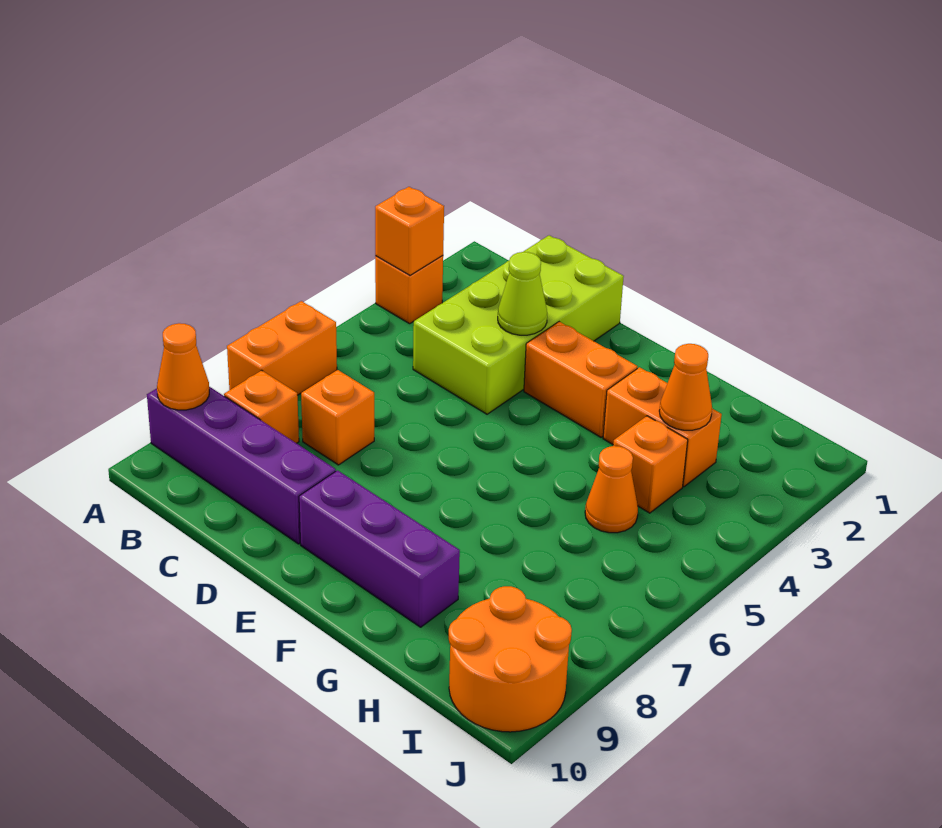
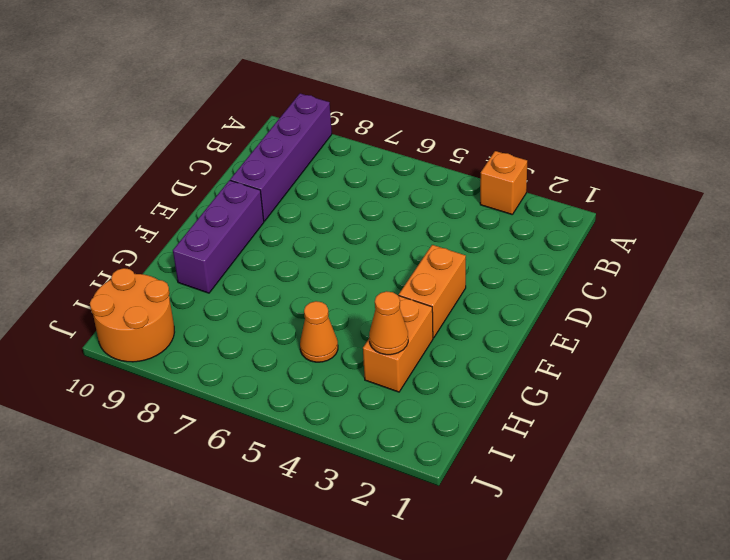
none -> orange brick A6:A7 level 1
none -> orange brick B8 level 1
none -> lime brick C1:D4 level 1

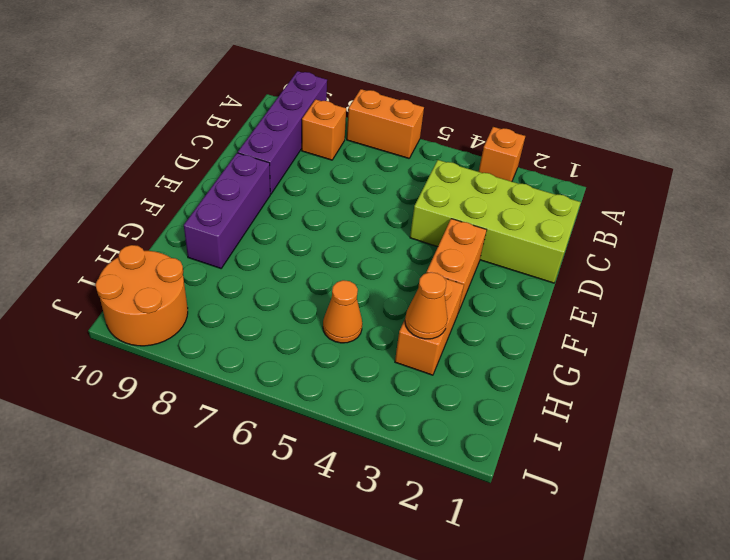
none -> orange brick C7 level 1
none -> orange brick H4 level 1
none -> orange brick A3 level 2

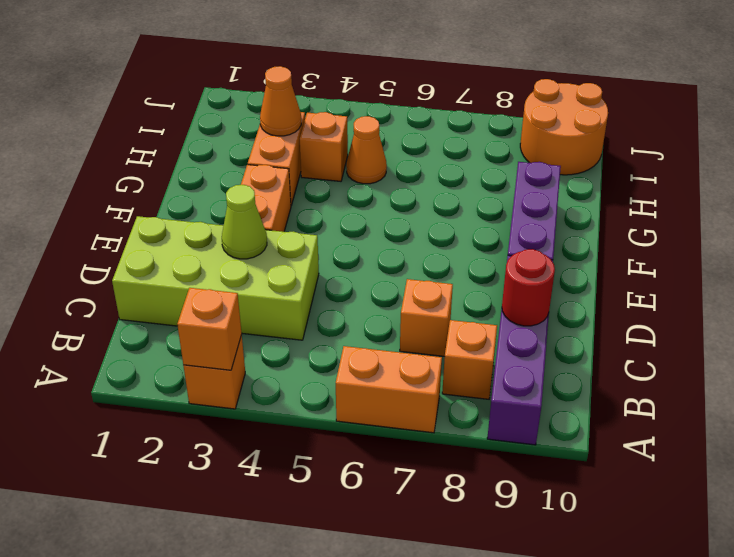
red round brick C9 level 2 -> none
none -> orange cone A9 level 2

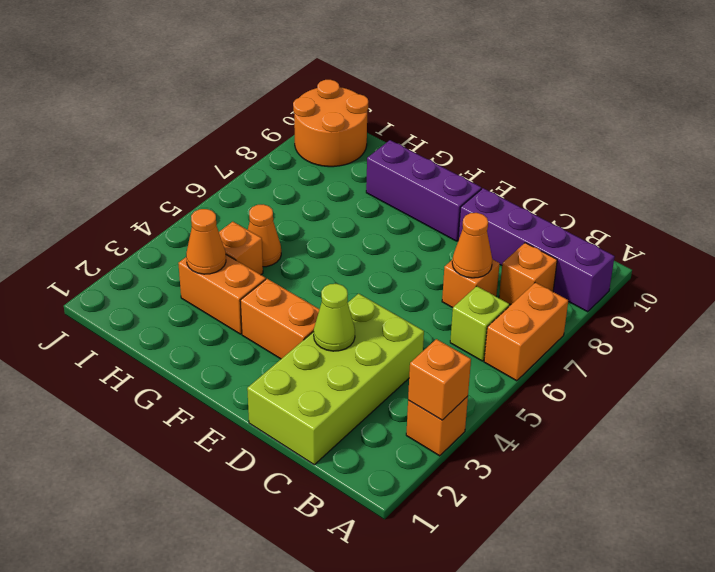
lime brick B6 level 1 -> none
orange cone C7 level 2 -> orange cone A9 level 2

